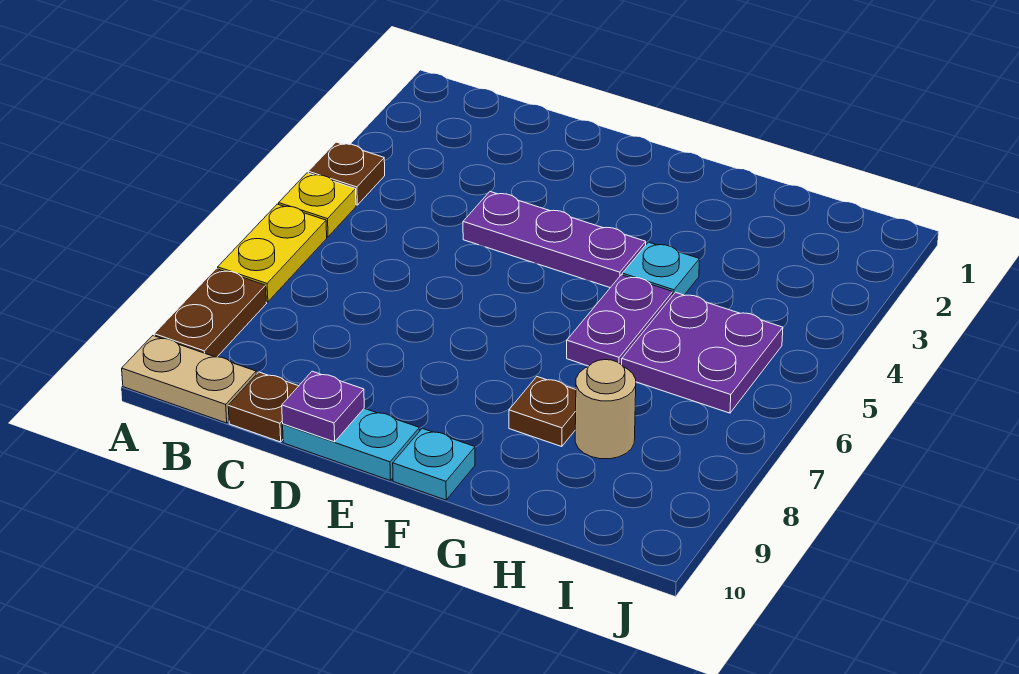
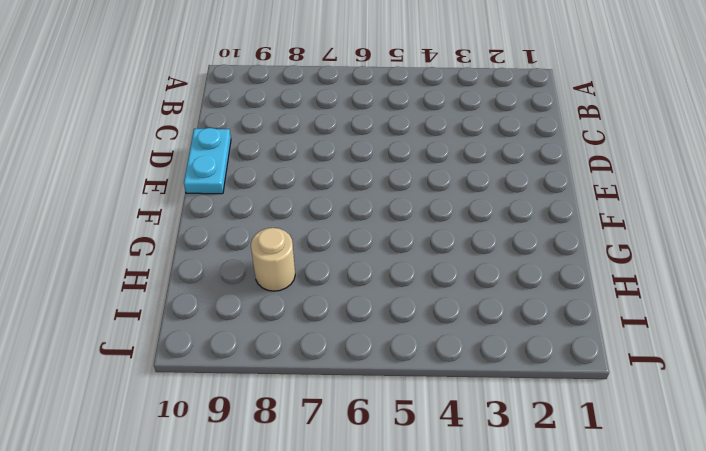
none -> brown plate A4 level 1
none -> yellow plate A5 level 1
none -> yellow plate A6:A7 level 1

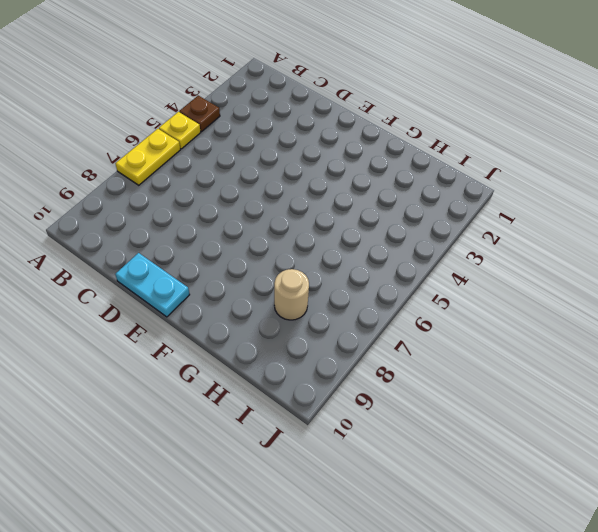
none -> brown plate A8:A9 level 1
none -> tan plate A10:B10 level 1
none -> brown plate C10 level 1

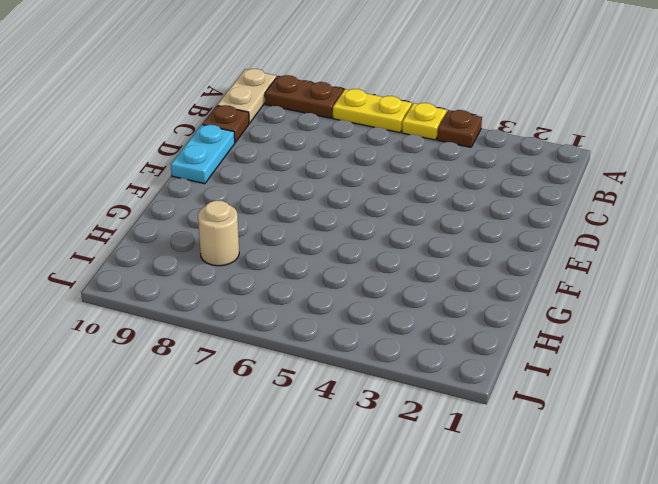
none -> purple plate D4:F4 level 1
none -> cyan plate F10 level 1
none -> cyan plate G4 level 1

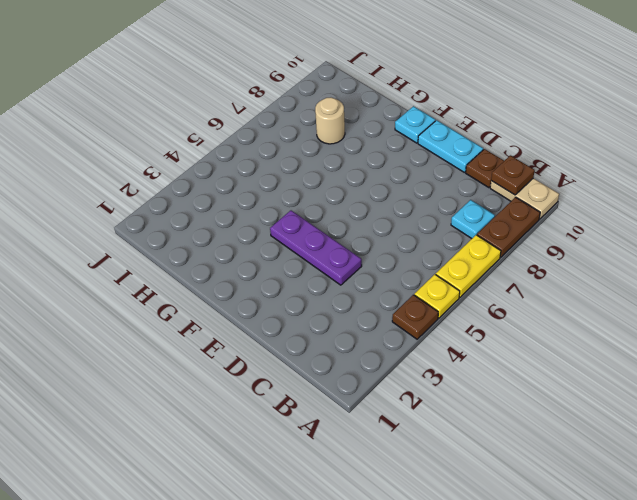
cyan plate B8 level 1 -> cyan plate G4 level 1
brown plate B10 level 2 -> brown plate G8 level 1
none -> purple plate G5:G6 level 1
none -> purple plate H5:I6 level 1
none -> purple plate D10 level 2

